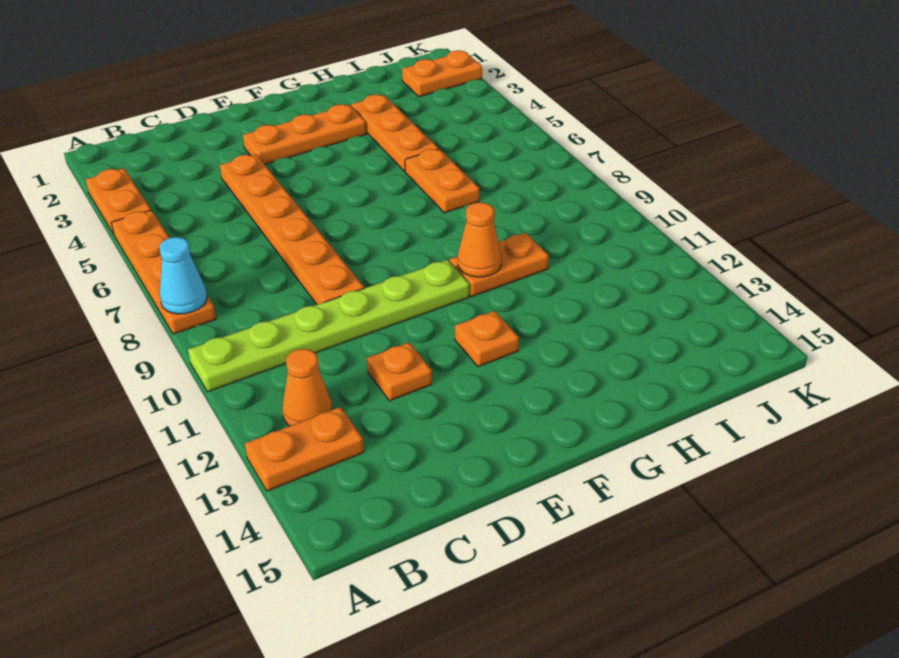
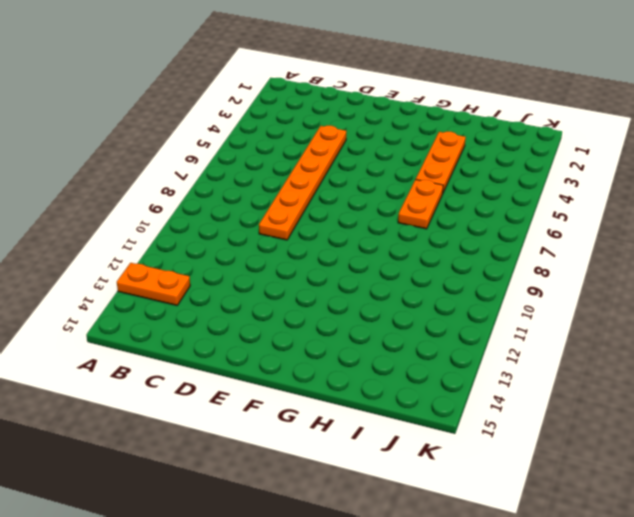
none -> orange plate A3:A4 level 1
none -> orange plate A5:A8 level 1
none -> lime plate A10:F10 level 1

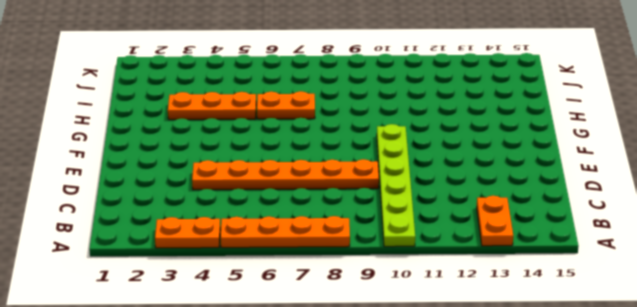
none -> orange cone B12 level 1
none -> orange plate D12 level 1
none -> orange plate E3:G3 level 1

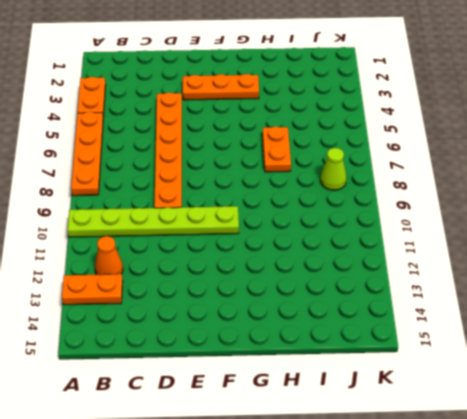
lime cone J8 level 1 -> none
none -> orange plate D12 level 1
none -> orange plate F12 level 1
none -> orange plate G10:H10 level 1

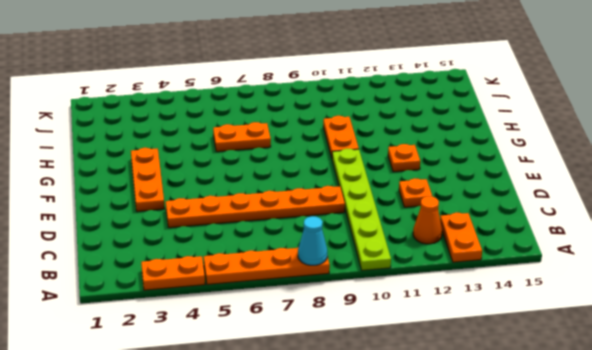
none -> orange plate H3:H5 level 1
none -> orange plate J2:K2 level 1
none -> orange cone G10 level 2

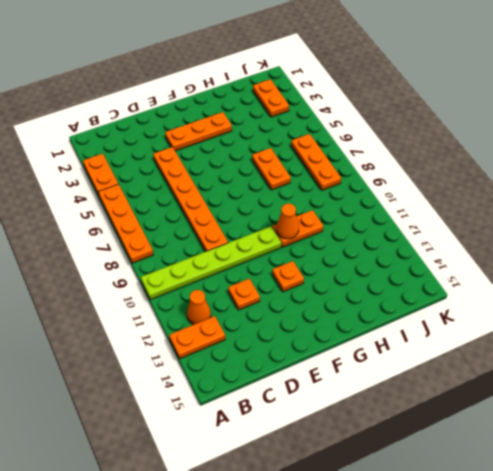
orange plate J2:J3 level 1 -> orange plate J2:K2 level 1
orange plate J6:J8 level 1 -> orange plate H3:H5 level 1
none -> cyan cone A8 level 2

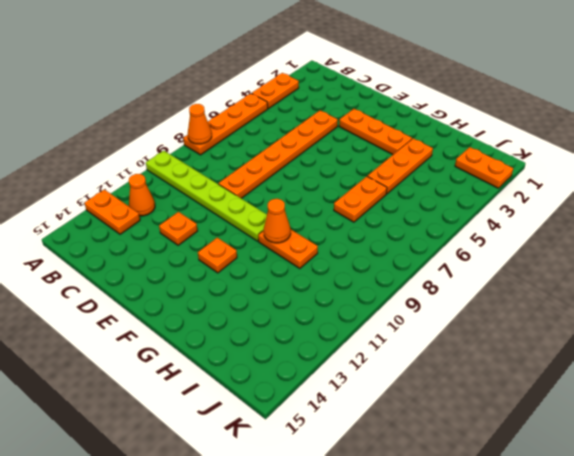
orange cone A8 level 2 -> cyan cone A8 level 2

